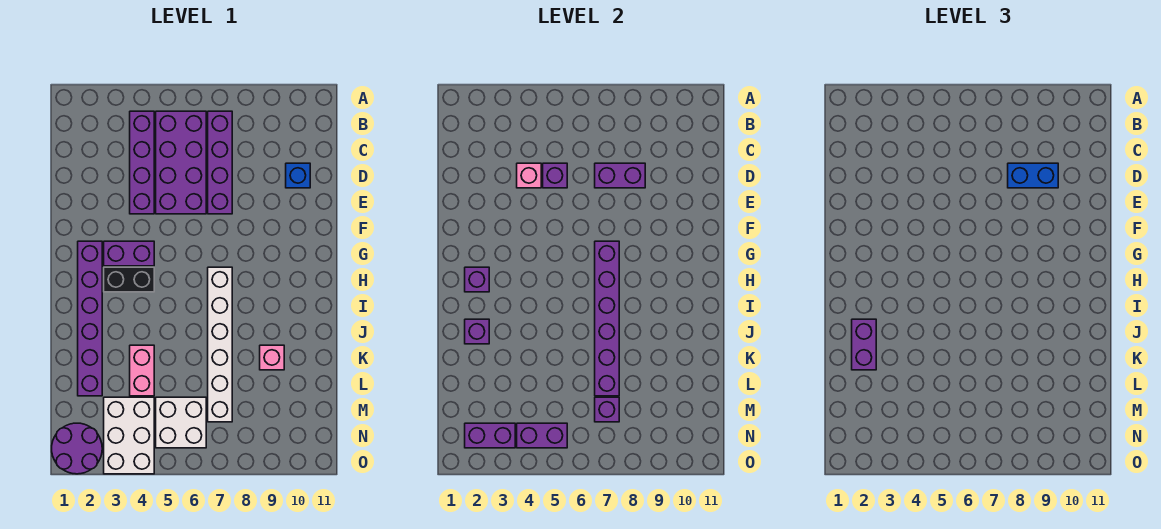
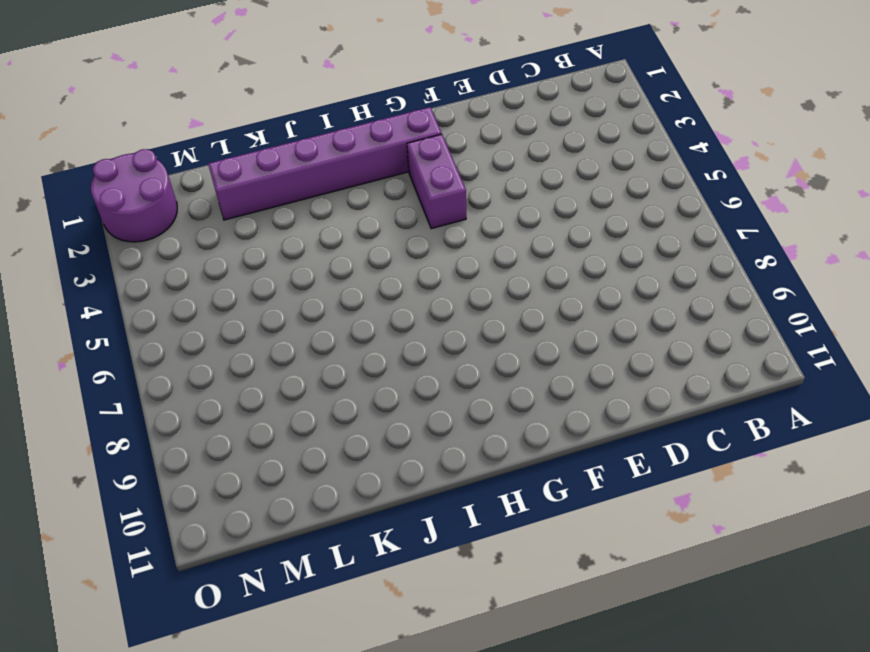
none -> purple brick B4:E4 level 1
none -> purple brick B5:E6 level 1
none -> purple brick B7:E7 level 1

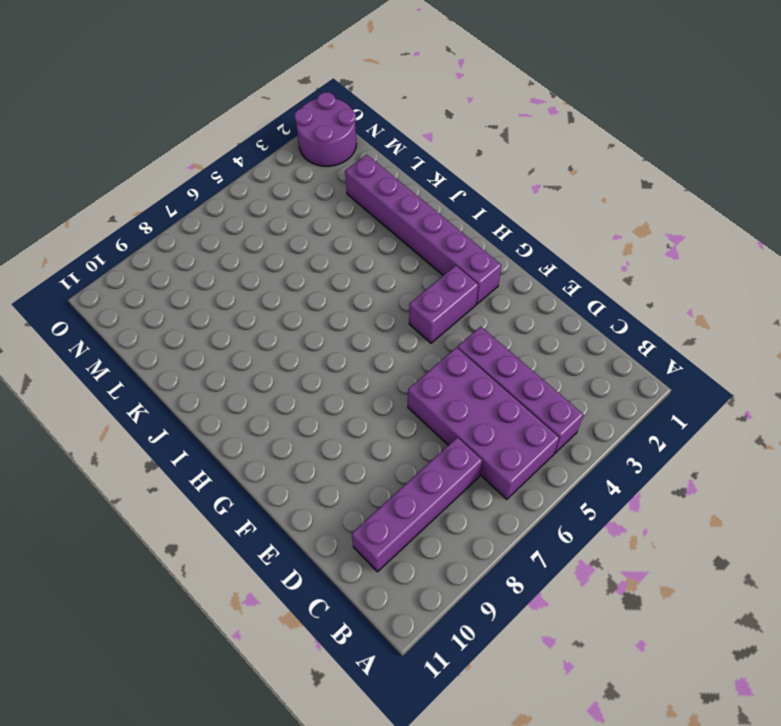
purple brick C7:C10 level 1 -> purple brick B7:E7 level 1
none -> blue brick D10 level 1
none -> black brick H3:H4 level 1
none -> white brick H7:M7 level 1

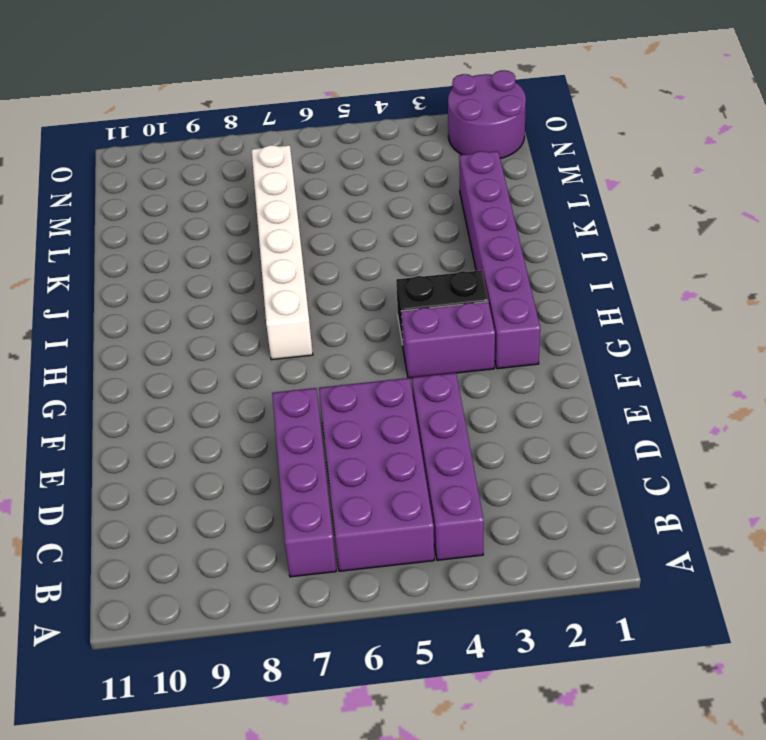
none -> blue brick D10 level 1
none -> pink brick K4:L4 level 1
none -> pink brick K9 level 1

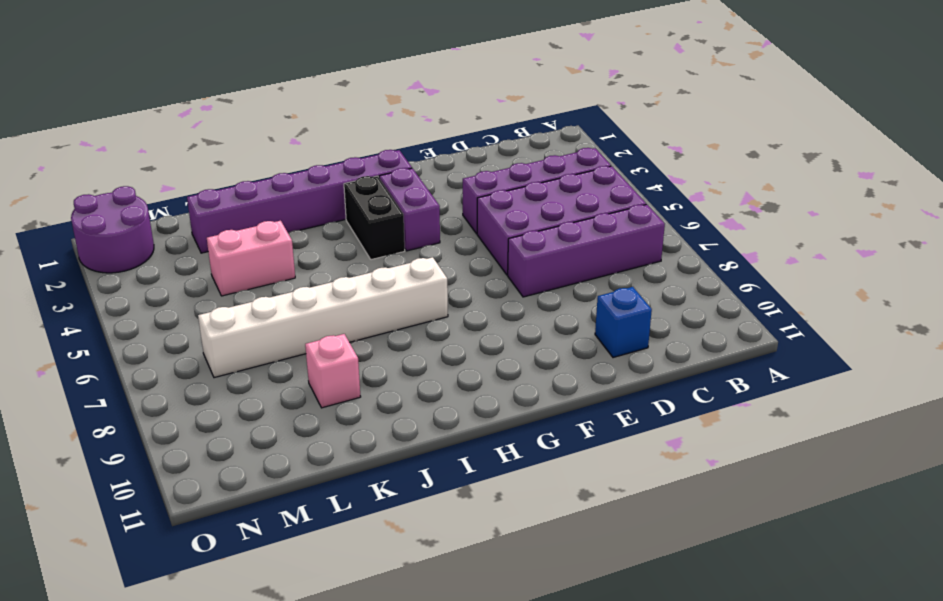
none -> white brick M3:O4 level 1
none -> white brick M5:N6 level 1
none -> pink brick D4 level 2

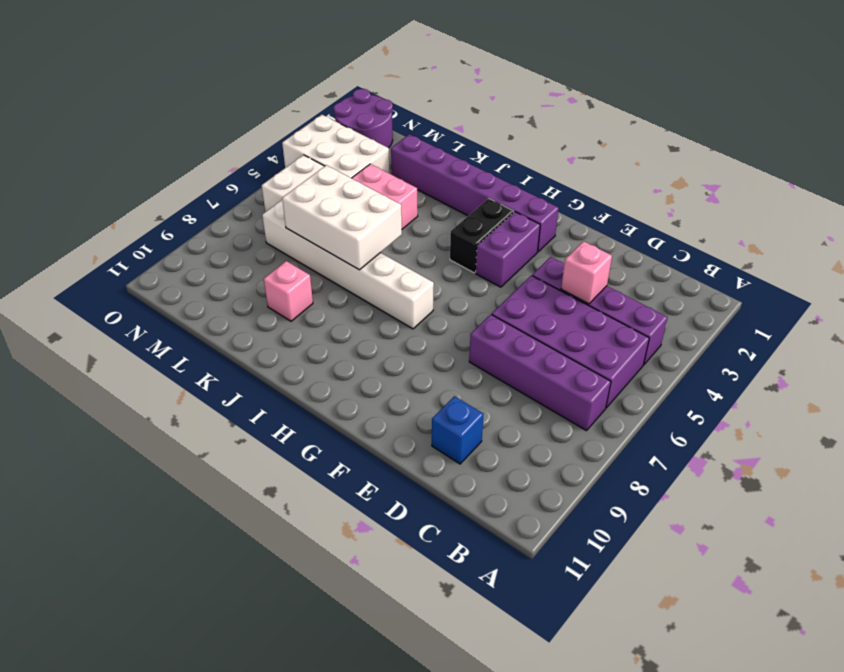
white brick J6:L7 level 2 -> purple brick G7:L7 level 2
none -> purple brick D5 level 2
none -> purple brick D7:D8 level 2
none -> purple brick H2 level 2

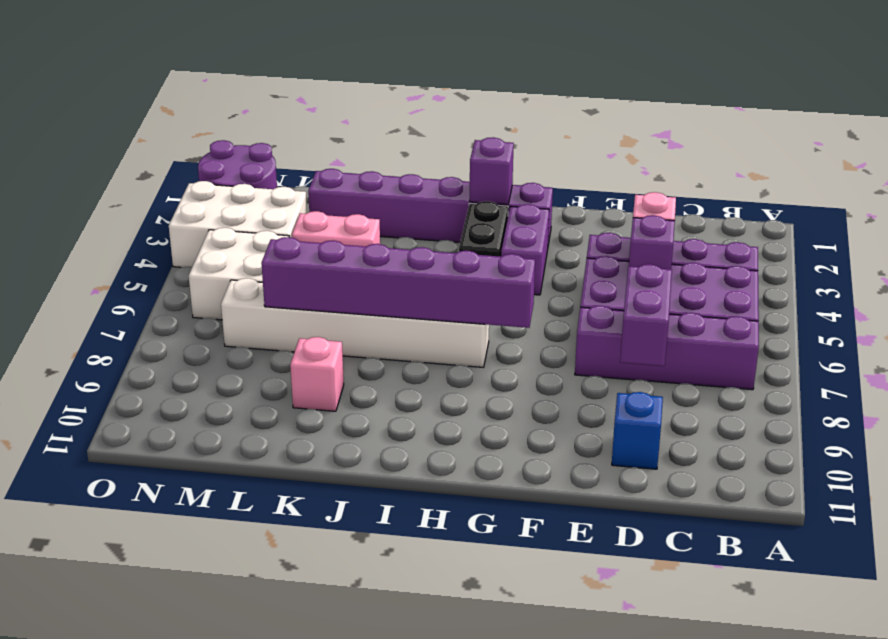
none -> purple brick J2 level 2
none -> purple brick M7 level 2
none -> purple brick N2:N3 level 2

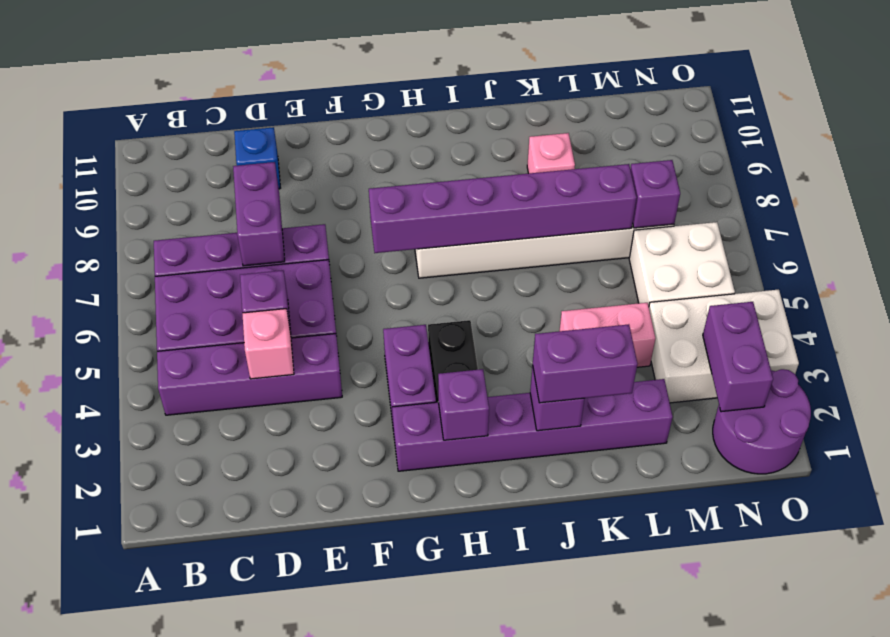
none -> purple brick N4:N5 level 2
none -> blue brick D8:D9 level 3

